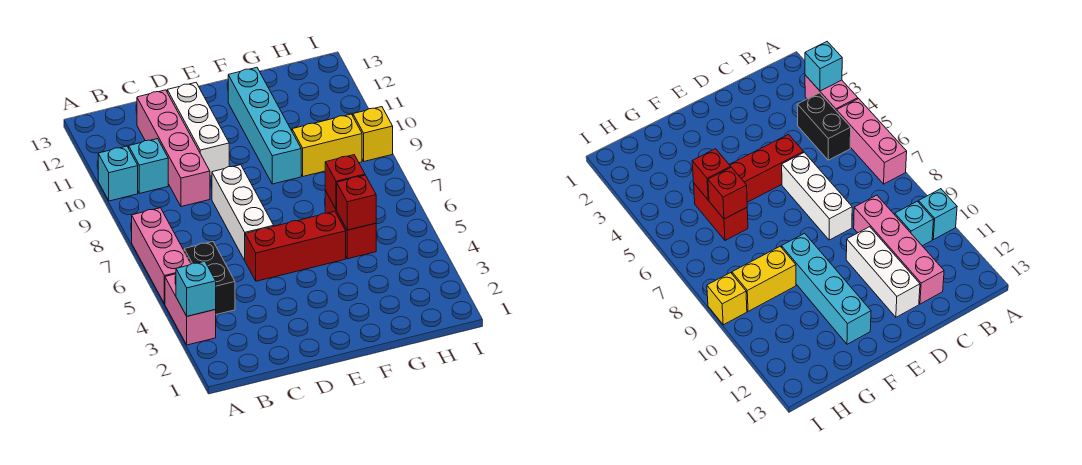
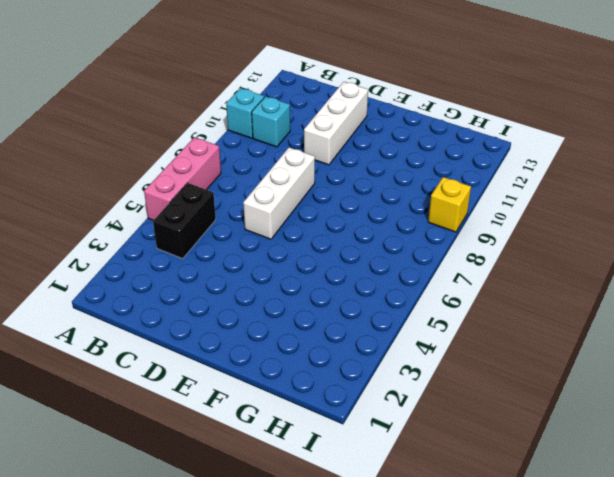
none -> pink brick A3:A4 level 1
none -> pink brick C9:C12 level 1
none -> red brick D5:F5 level 1

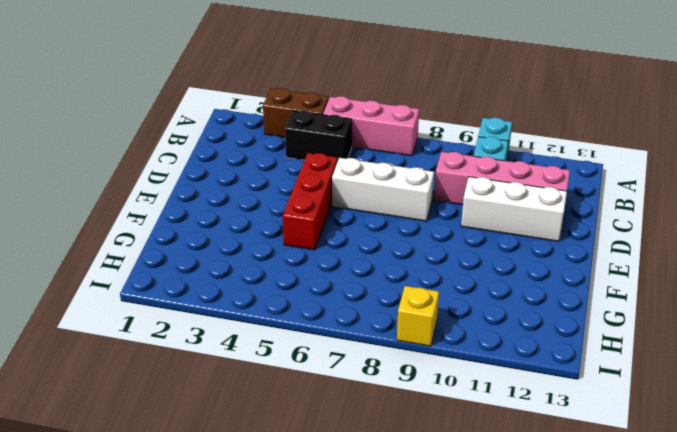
brown brick A3:A4 level 1 -> pink brick A3:A4 level 1
none -> cyan brick F9:F12 level 1
none -> red brick G5:G6 level 1
none -> yellow brick G9:H9 level 1

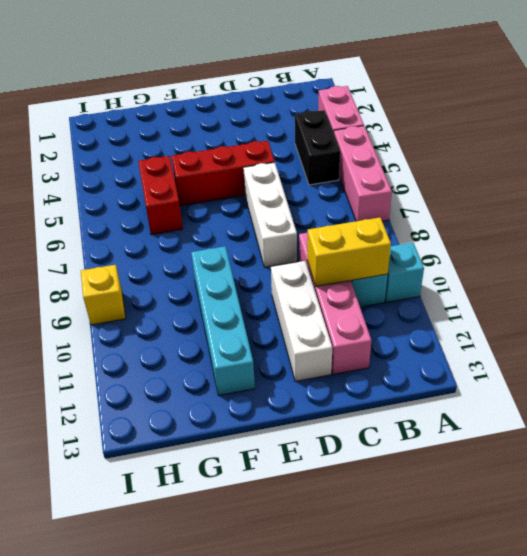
yellow brick B10:C10 level 2 -> yellow brick G9:H9 level 1
none -> cyan brick A3 level 2
none -> red brick G5 level 2
none -> red brick G6 level 2

